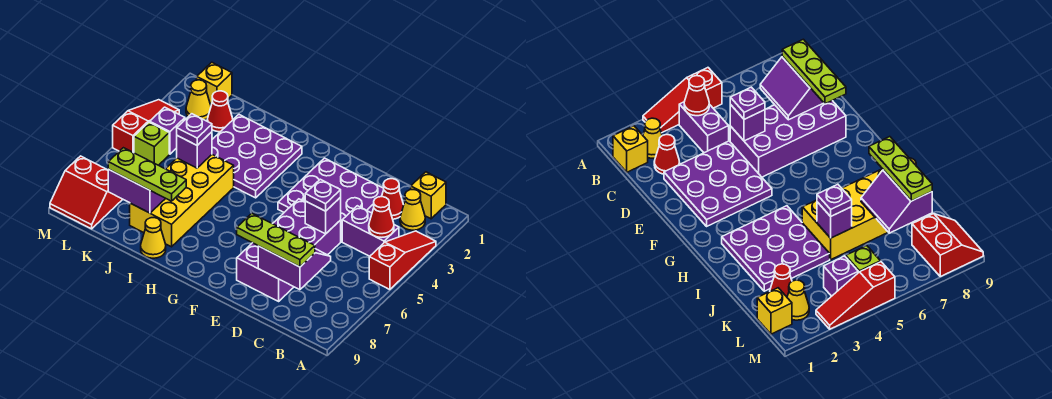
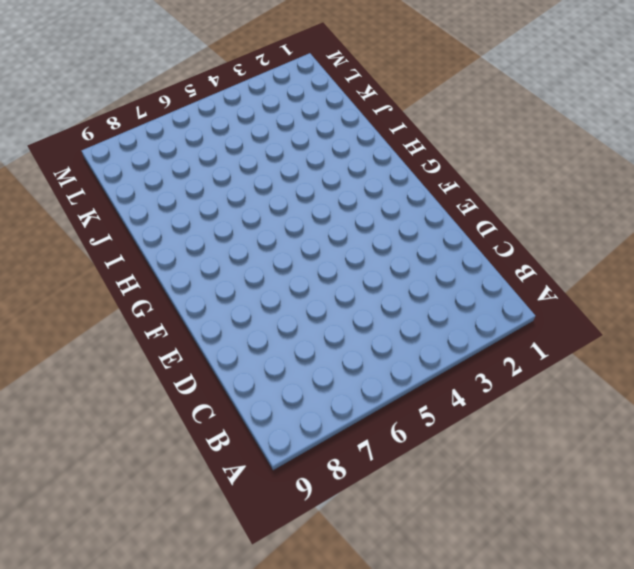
none -> red slope A3:A5 level 1 top 5
none -> yellow brick B1 level 1
none -> yellow cone B2 level 1

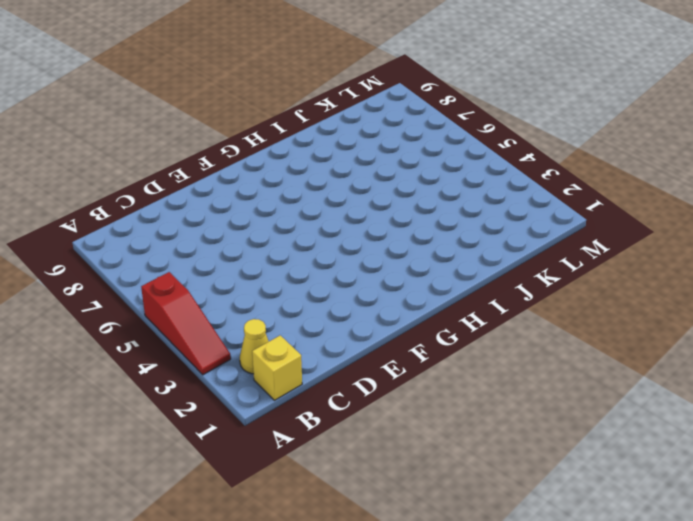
none -> purple brick B4:C4 level 1
none -> red cone C2 level 1
none -> purple plate D2:F4 level 1

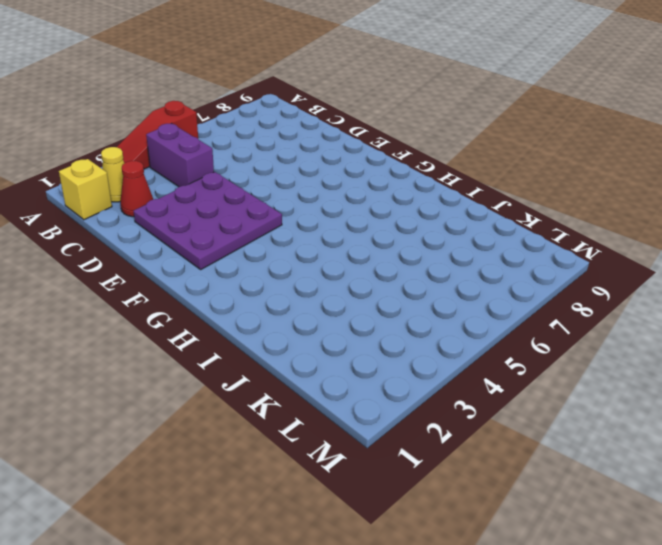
none -> purple brick D5:E8 level 1
none -> purple plate H2:J4 level 1
none -> yellow brick I5:J8 level 1

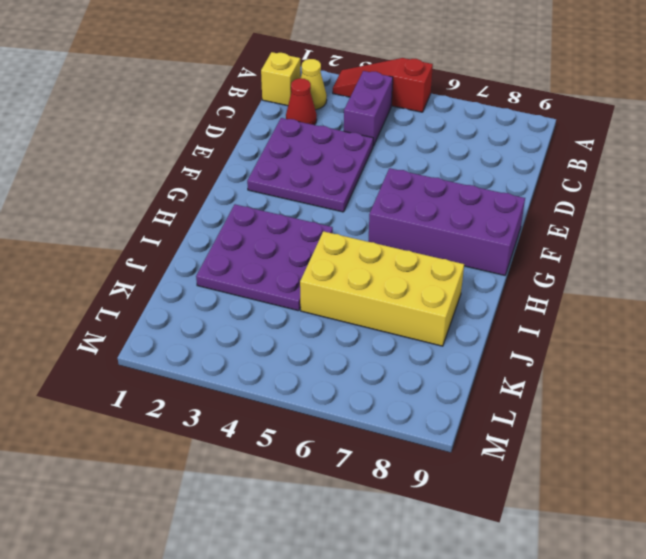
purple brick F6:G9 level 1 -> purple brick D5:E8 level 1
none -> yellow cone I9 level 1
none -> red cone K2 level 1
none -> yellow brick L1 level 1

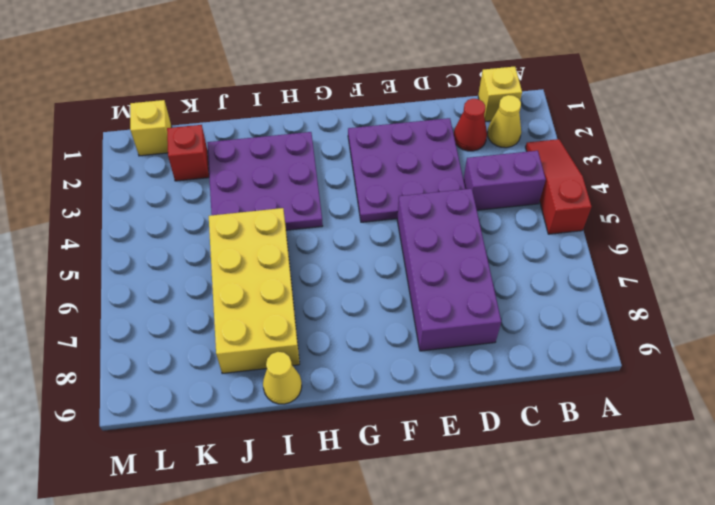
red brick K2 level 1 -> red cone K2 level 1
none -> yellow cone L2 level 1
none -> purple brick L4 level 1
none -> lime brick L5 level 1

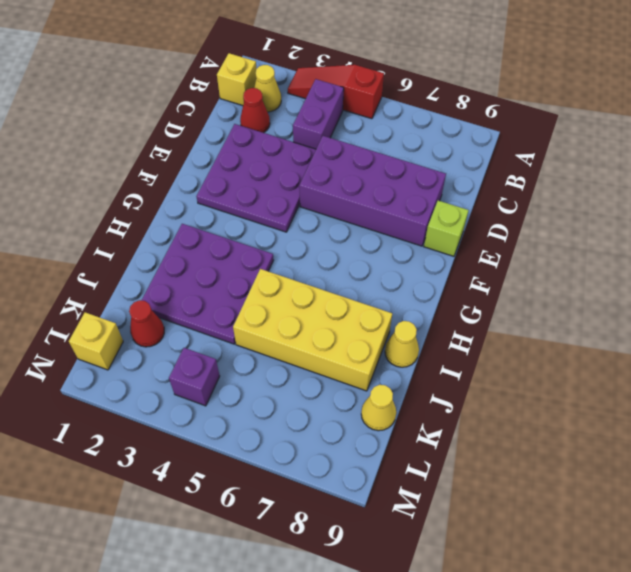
lime brick E9 level 1 -> lime brick L5 level 1
yellow cone K9 level 1 -> yellow cone L2 level 1
none -> red slope L8:M9 level 1 top 8
none -> red slope M3:M5 level 1 top 5
none -> red cone B4 level 2

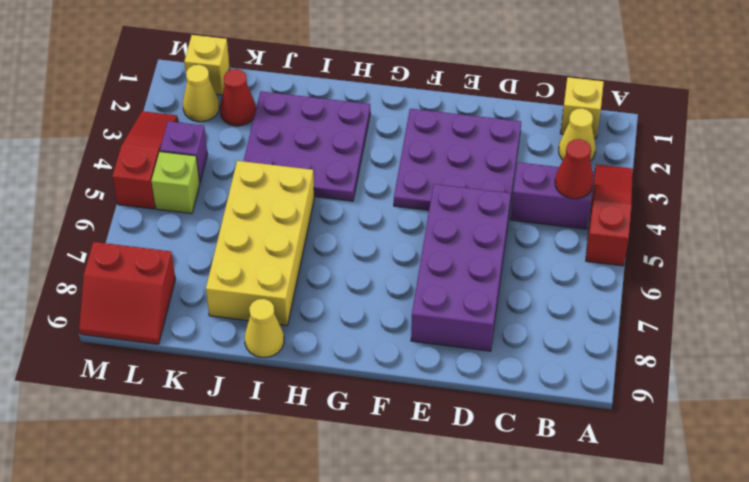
none -> red cone C2 level 1
none -> purple slope C7:D8 level 2 top 8
none -> purple brick D5 level 2

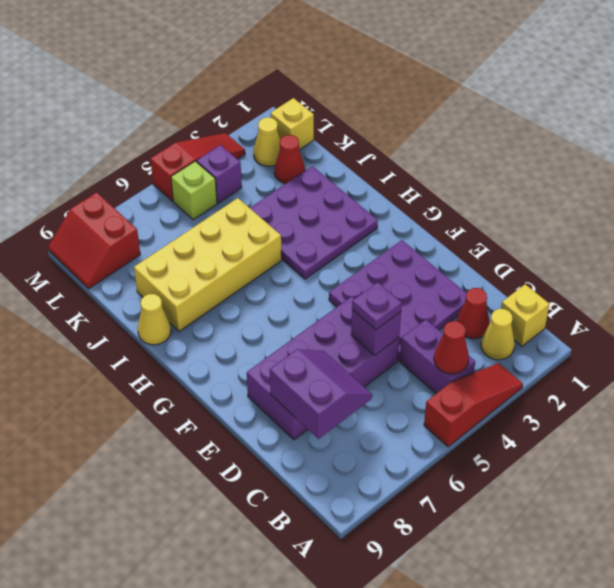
none -> purple brick J5 level 2
none -> purple slope J7:K8 level 2 top 8
none -> lime plate C8:E8 level 3

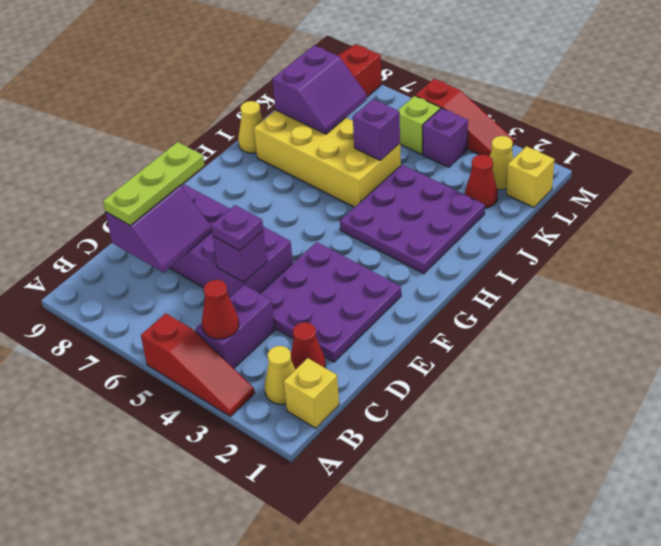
none -> lime plate I8:K8 level 3
none -> purple plate J5 level 3

